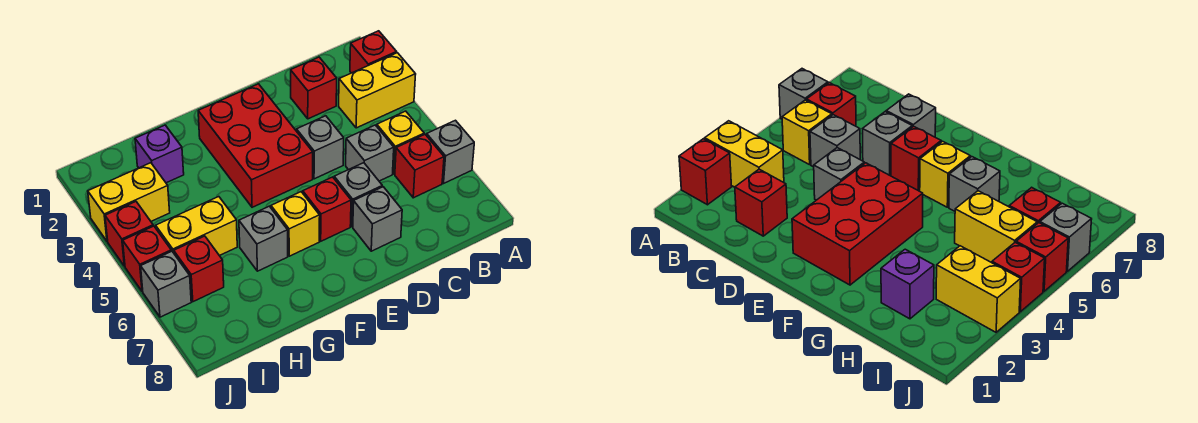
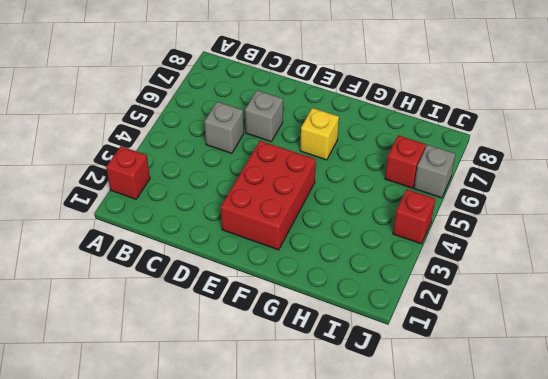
none -> yellow brick A3:B3 level 1
none -> grey brick A6 level 1
none -> yellow brick B5 level 1

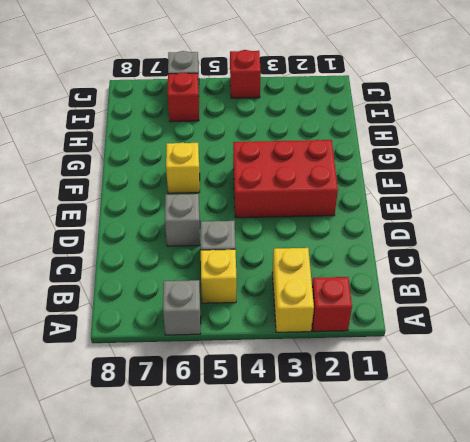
none -> red brick B6 level 1
none -> red brick C2 level 1
none -> grey brick D4 level 1

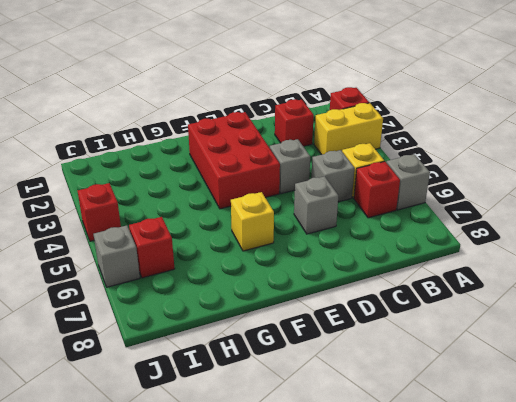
none -> grey brick D7 level 1
none -> red brick E6 level 1
none -> grey brick G6 level 1

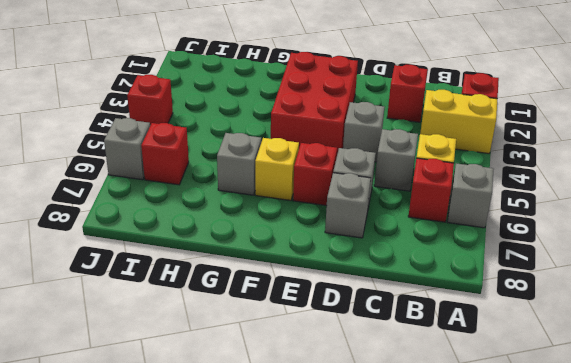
none -> purple brick H2 level 1
none -> yellow brick H5:I5 level 1
none -> yellow brick I3:J3 level 1

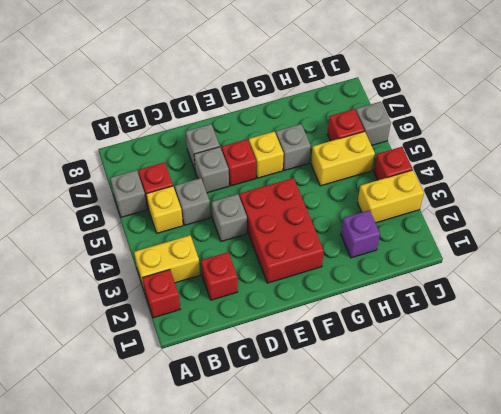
none -> red brick J5 level 1

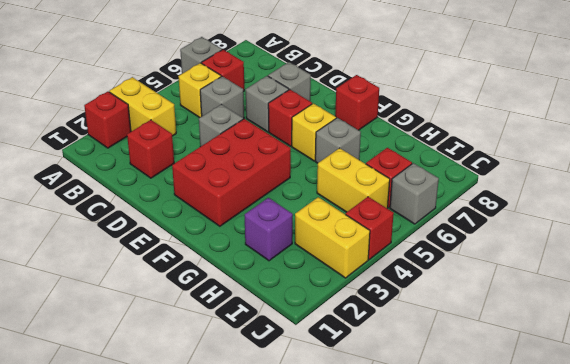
red brick F8 level 1 -> red brick J5 level 1

